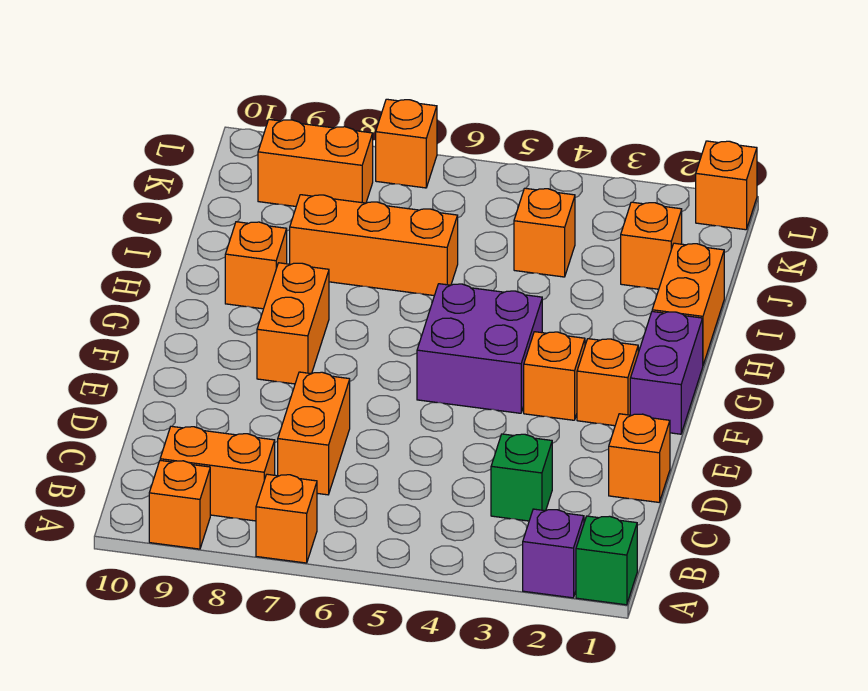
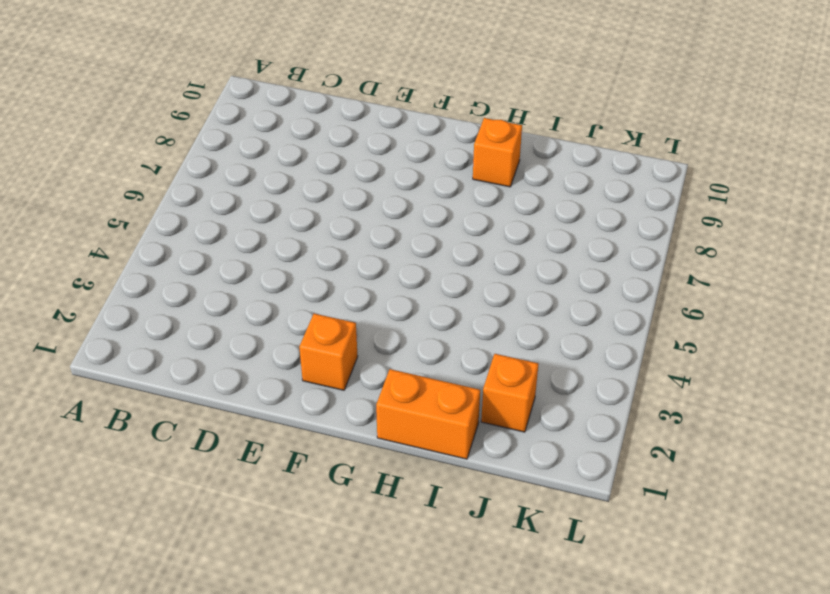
none -> green brick A1 level 1
none -> purple brick A2 level 1
none -> orange brick A7 level 1

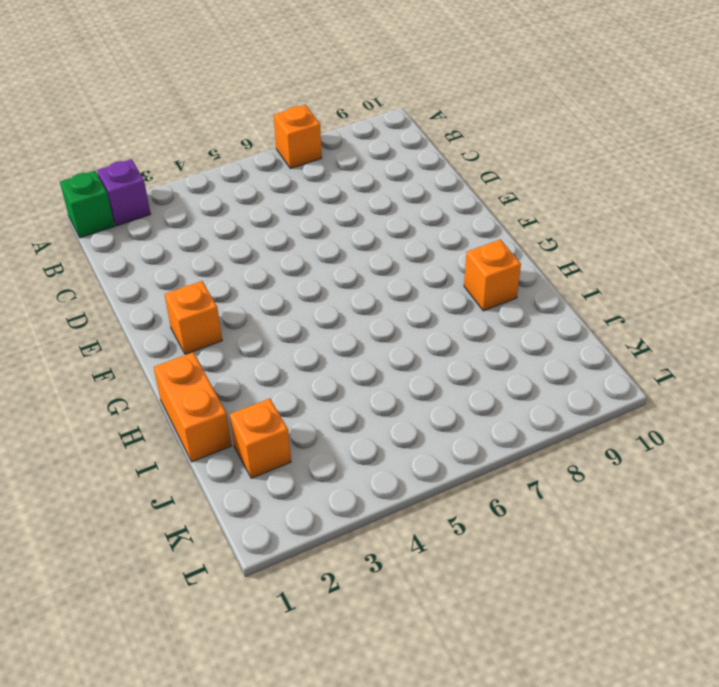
none -> orange brick A9 level 1
none -> orange brick B8:B9 level 1
none -> green brick C3 level 1

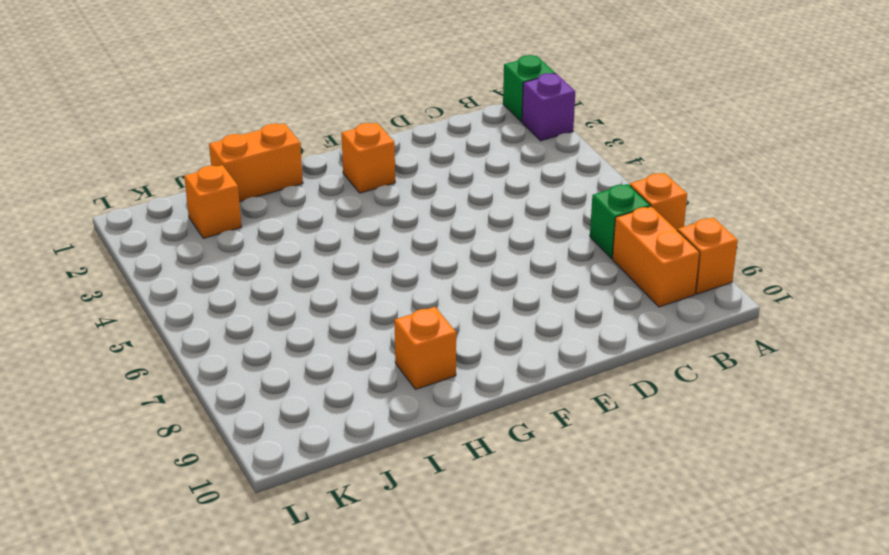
green brick B7 level 1 -> green brick C3 level 1
none -> orange brick C7:D7 level 1
none -> orange brick D1 level 1
none -> purple brick F1:G1 level 1

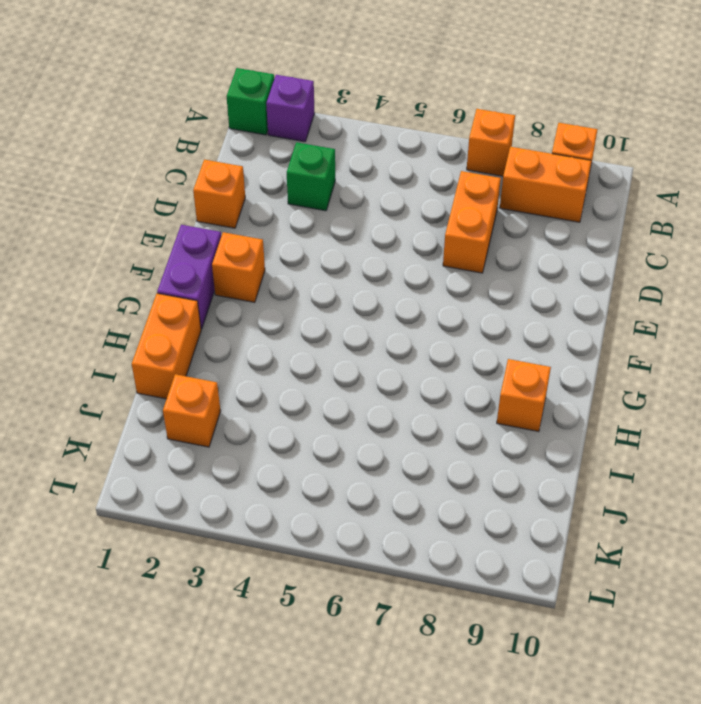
none -> orange brick F3 level 1
none -> purple brick F4:G5 level 1
none -> orange brick F8:G8 level 1

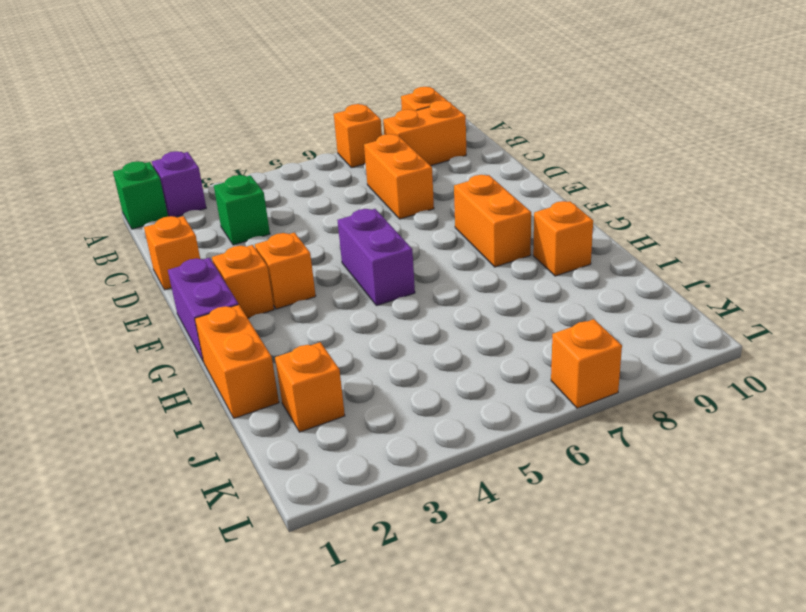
purple brick F5:G5 level 1 -> purple brick F4:G5 level 1
none -> orange brick I6:I8 level 1
none -> orange brick J4 level 1
none -> orange brick K8:K9 level 1

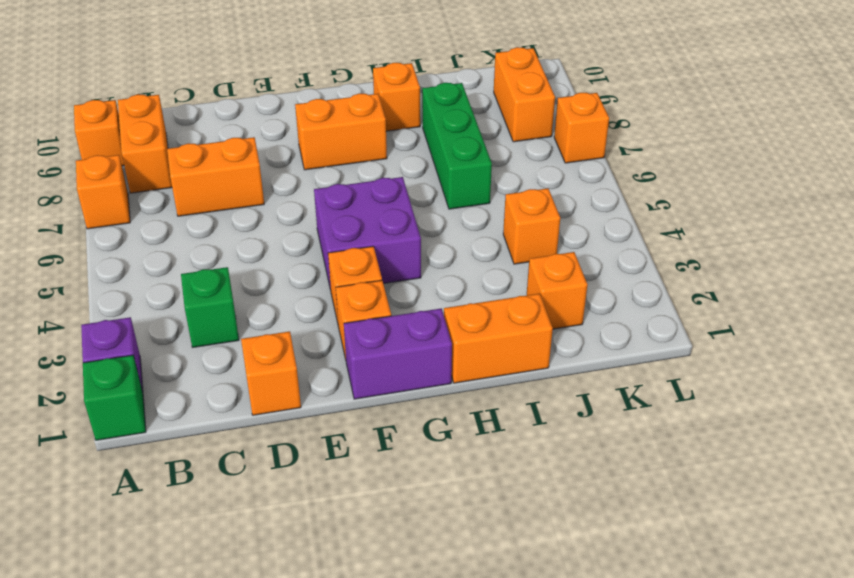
green brick I6:I8 level 1 -> orange brick I6:I8 level 1
none -> orange brick L1 level 1

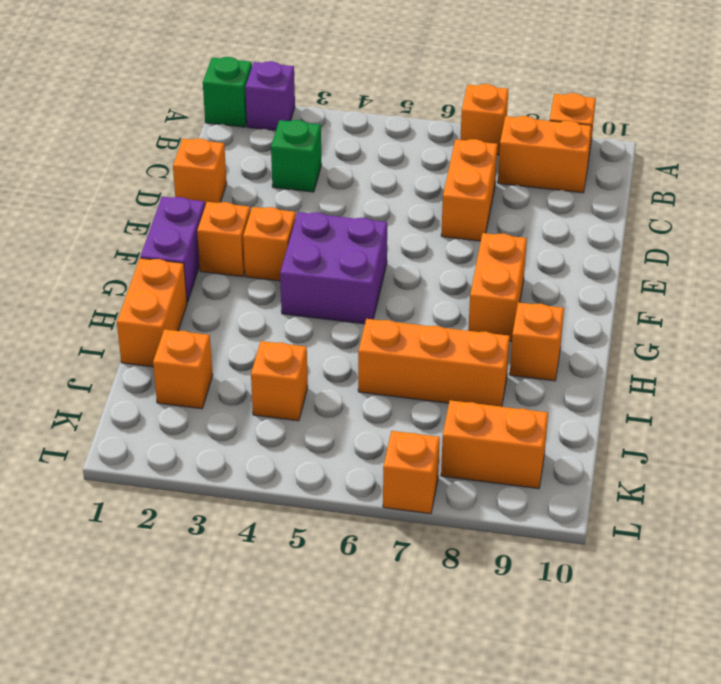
none -> orange brick L1 level 1

